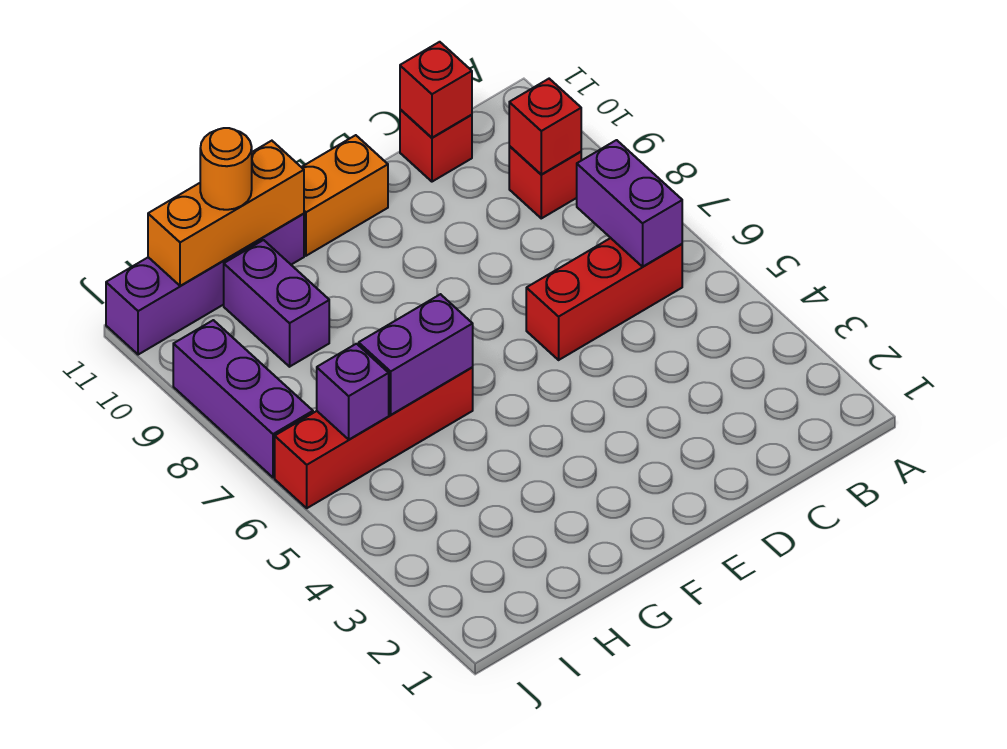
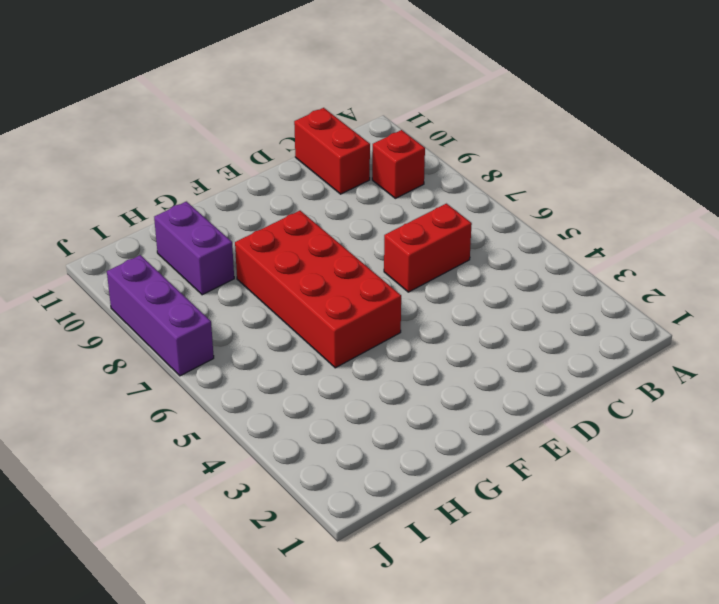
red brick C6:D6 level 1 -> red brick B6:D6 level 1
red brick C10:C11 level 1 -> red brick C11 level 1
red brick F5:G8 level 1 -> red brick G6:J6 level 1
none -> orange brick E11:F11 level 1
none -> purple brick G11:J11 level 1
none -> purple brick B6:B7 level 2

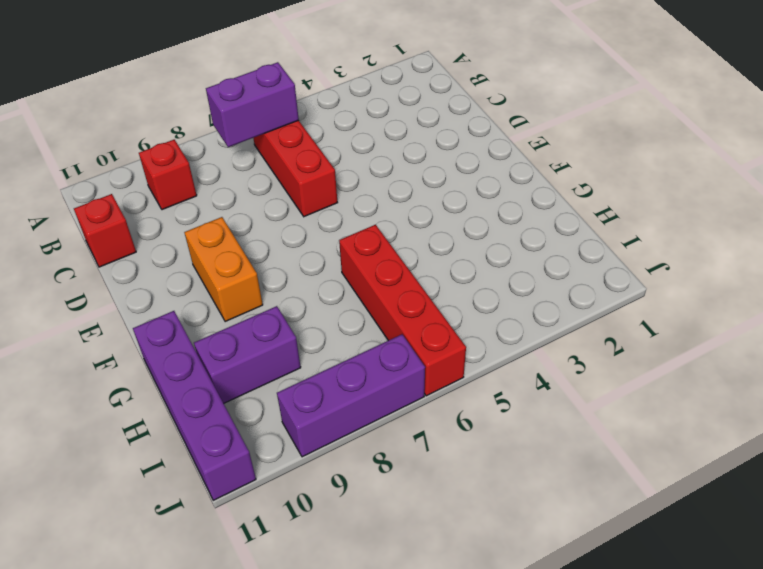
orange brick E9:F9 level 1 -> orange brick E11:F11 level 1
none -> red brick B9 level 2
none -> red brick C11 level 2
none -> purple brick G6:H6 level 2

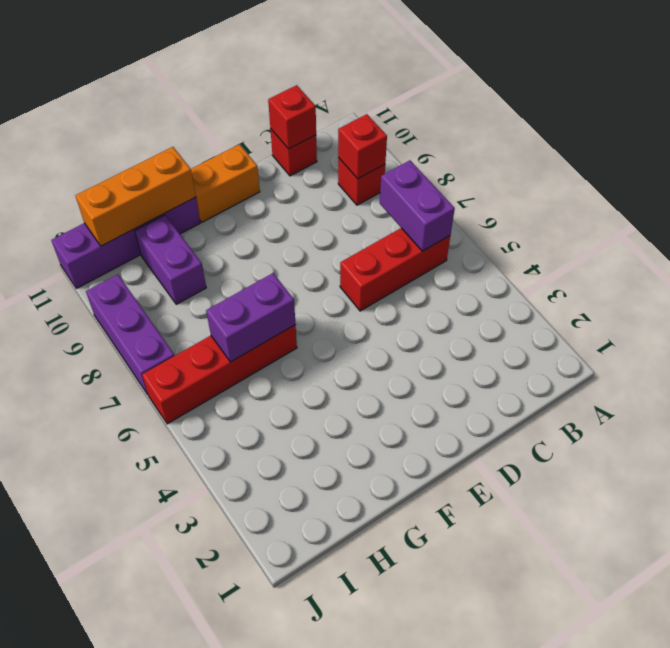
none -> purple brick I6 level 2
none -> orange round brick H11 level 3

